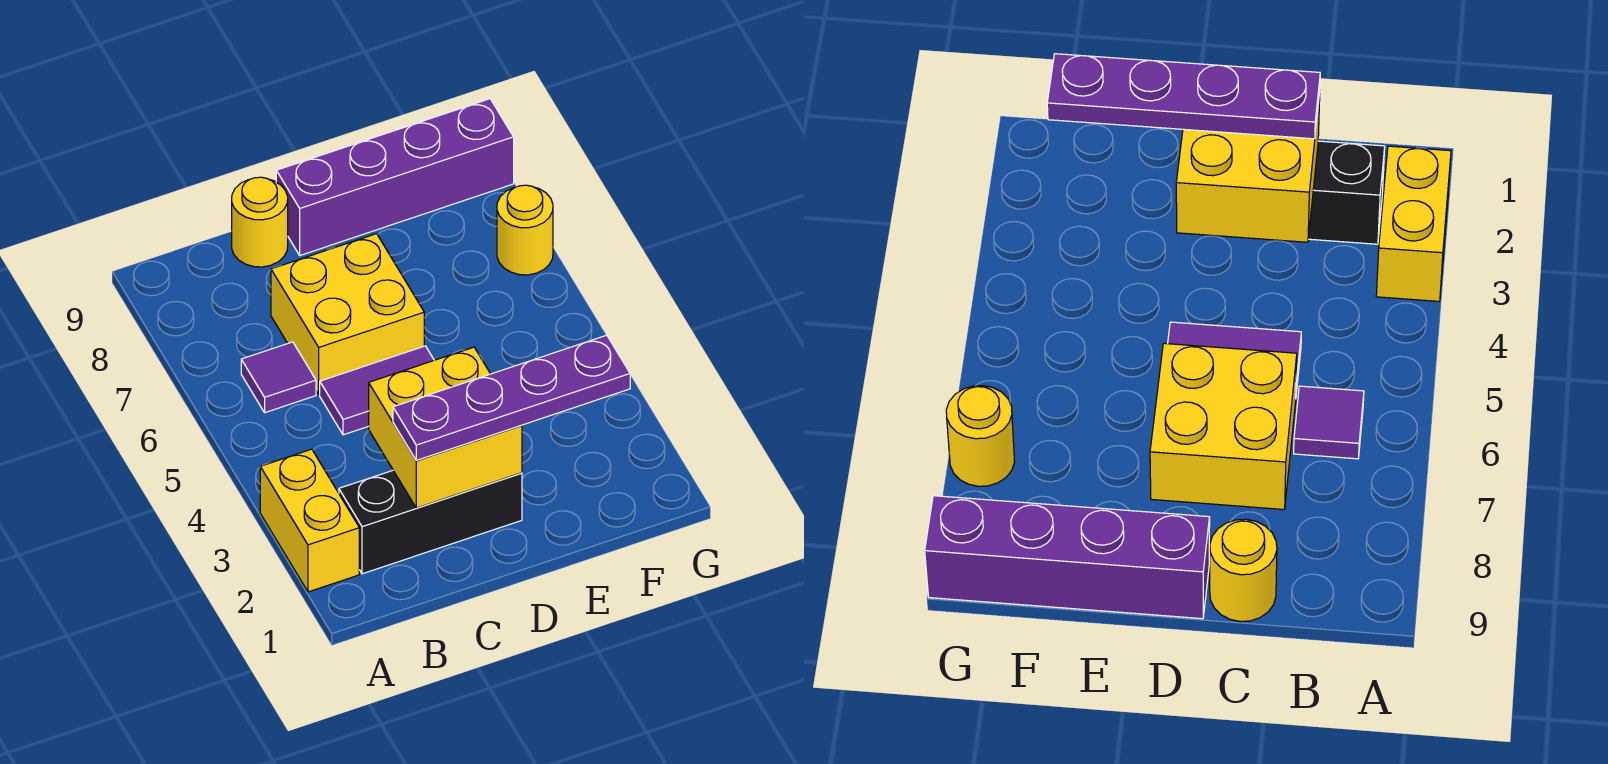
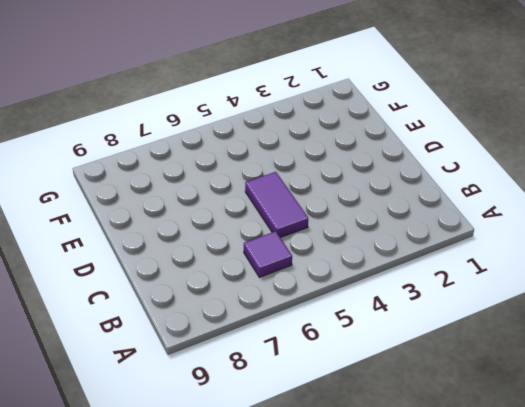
none -> yellow brick A2:A3 level 1
none -> black brick B2:D2 level 1

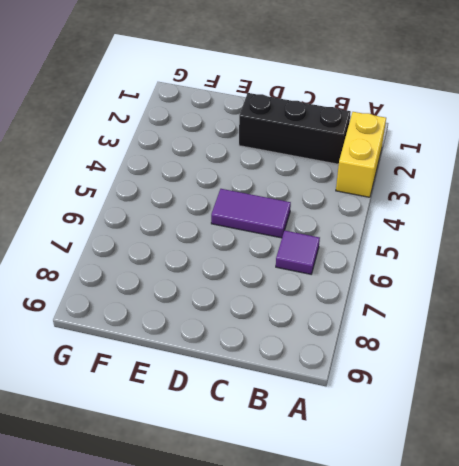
none -> yellow brick C6:D7 level 1
none -> yellow round brick C9 level 1

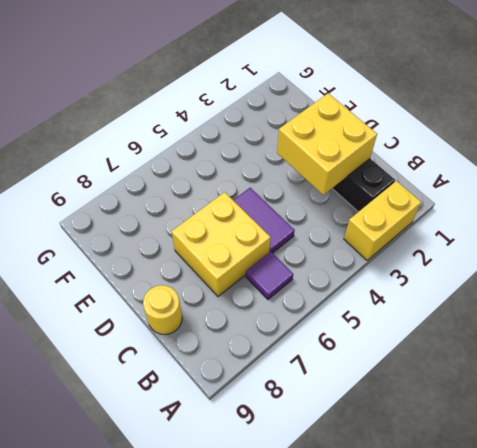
none -> purple brick D9:G9 level 1
none -> yellow round brick G7 level 1

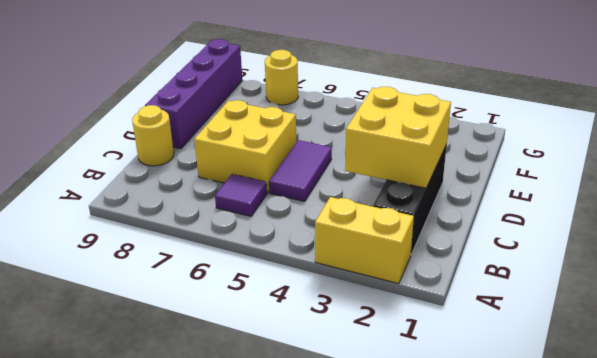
none -> purple plate C2:F2 level 3

